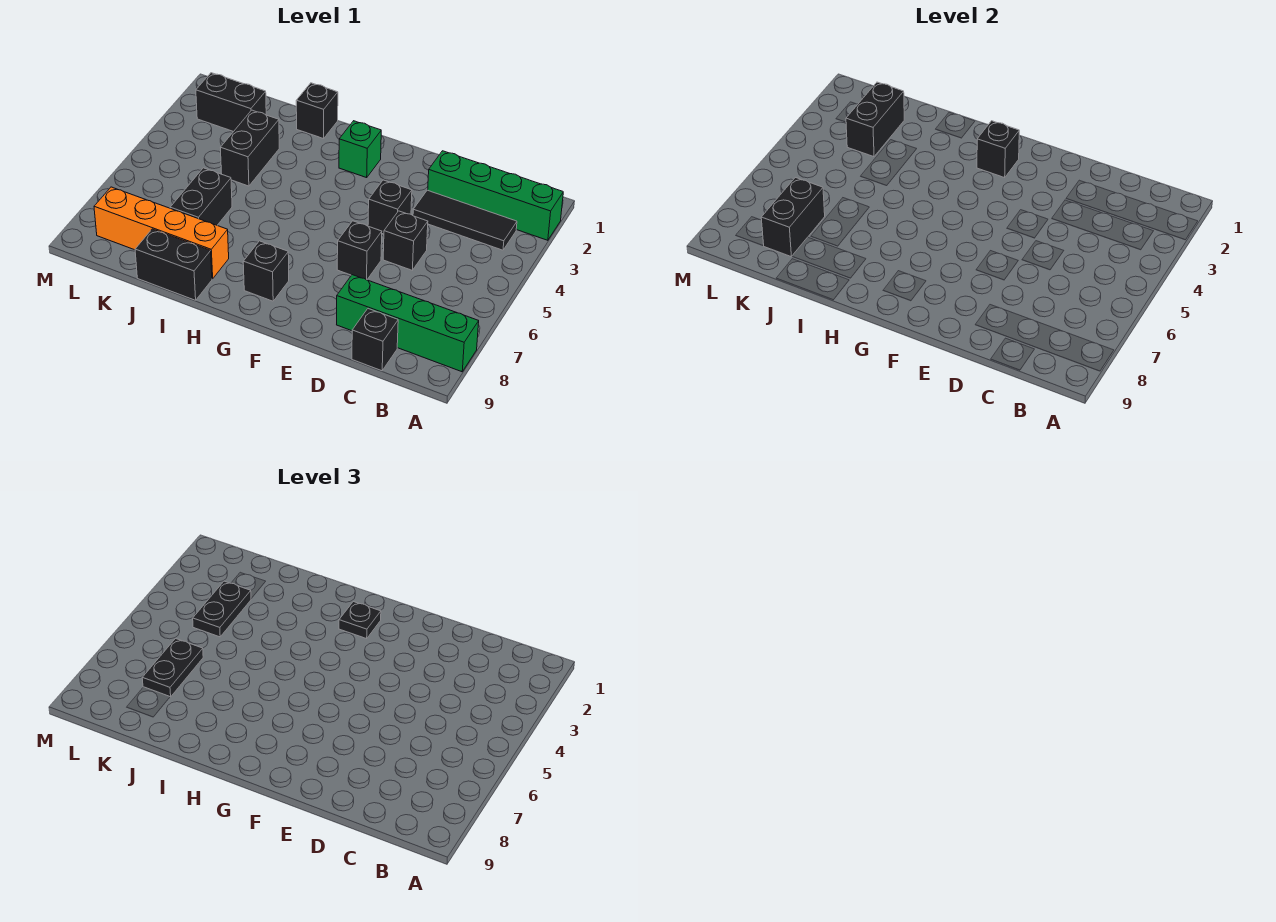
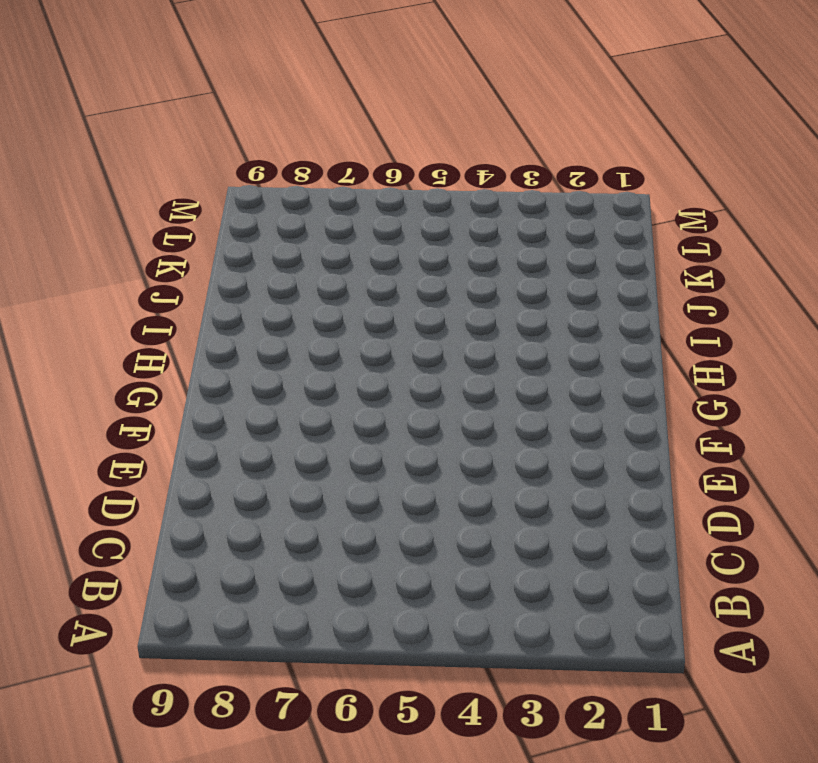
none -> green brick A2:D2 level 1
none -> green brick A8:D8 level 1
none -> black tile B3:D3 level 1

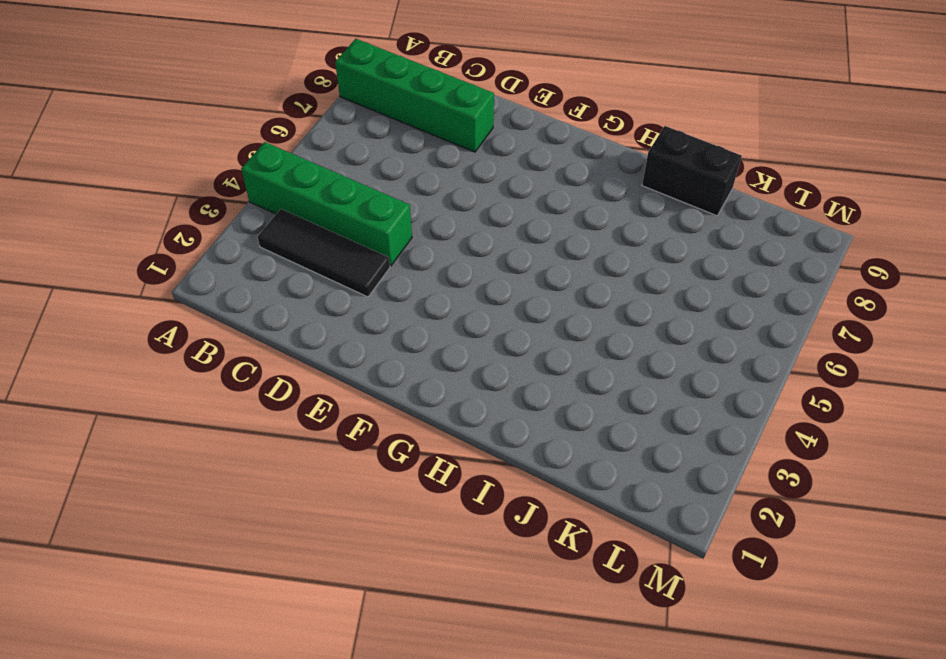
green brick A4:D4 level 1 -> green brick A2:D2 level 1
none -> black brick C9 level 1
none -> black brick D5 level 1
none -> black brick E4 level 1

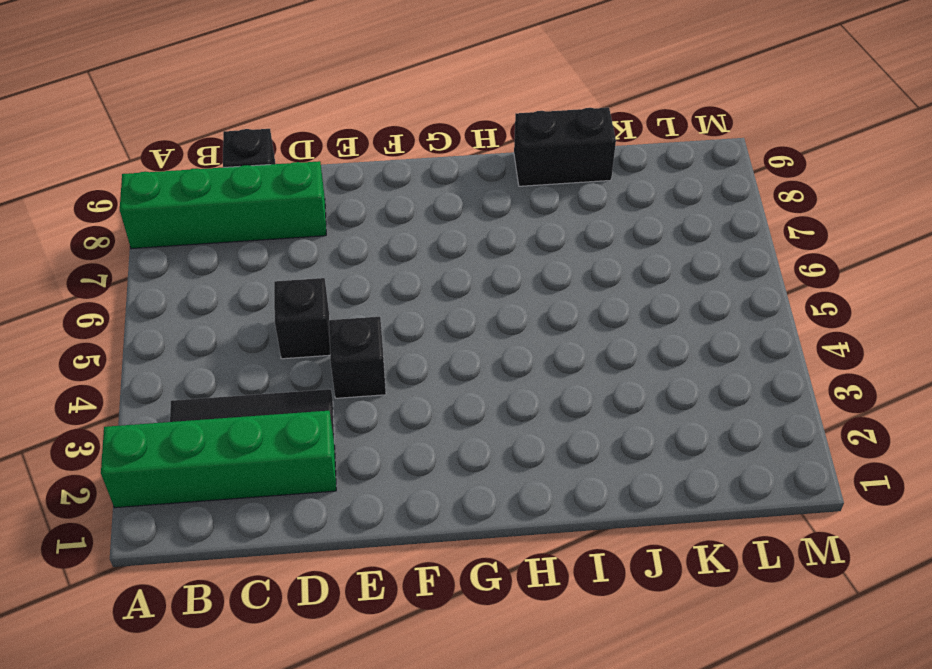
none -> black brick E6 level 1
none -> green brick G2 level 1
none -> black brick G8 level 1

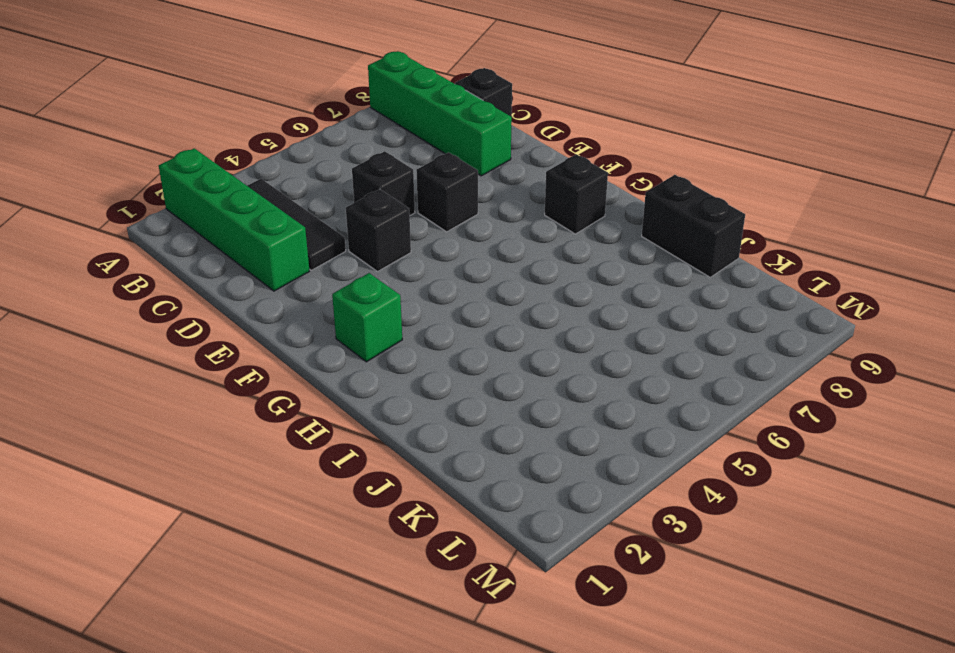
none -> black brick I1 level 1
none -> orange brick I8:L8 level 1
none -> black brick J3:J4 level 1

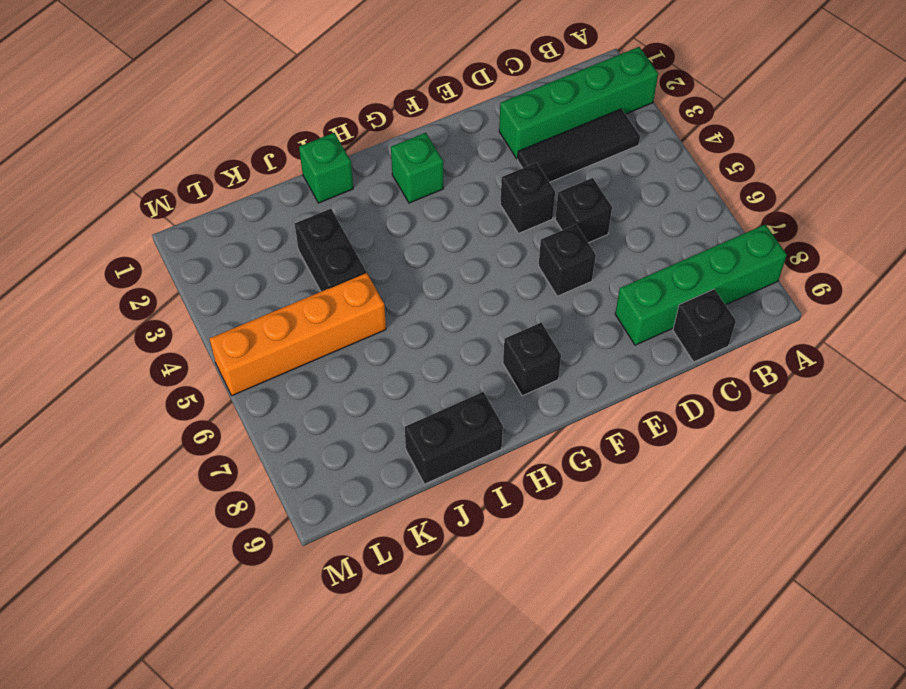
green brick I1 level 1 -> black brick I1 level 1
orange brick J5:M5 level 1 -> orange brick I8:L8 level 1
none -> black brick J6:J7 level 1
none -> black brick K2:L2 level 1
none -> black brick G2 level 2

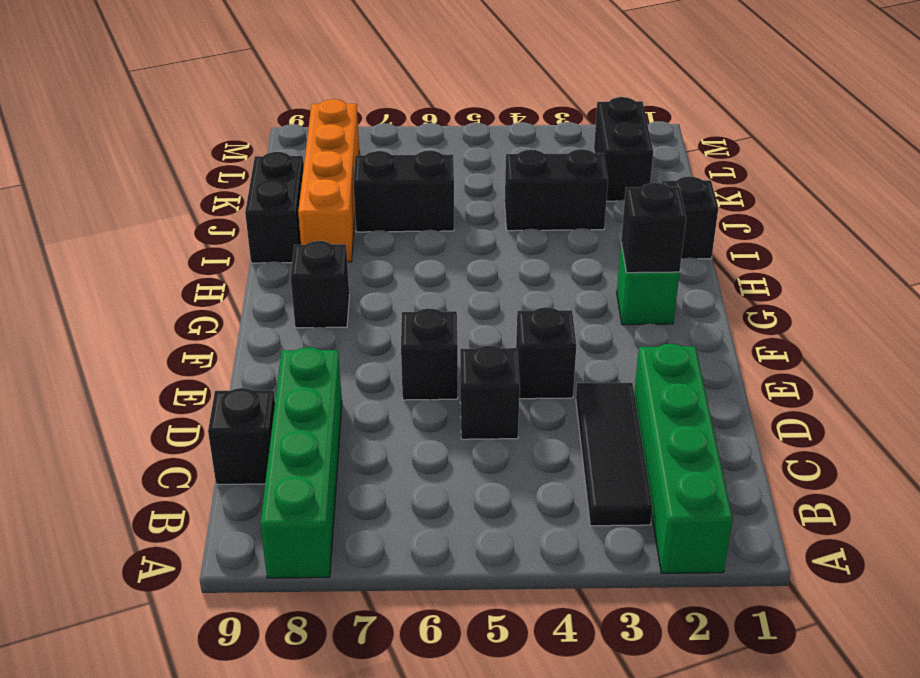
none -> black brick K2:K3 level 2
none -> black brick K7:K8 level 2
none -> black plate G2 level 3

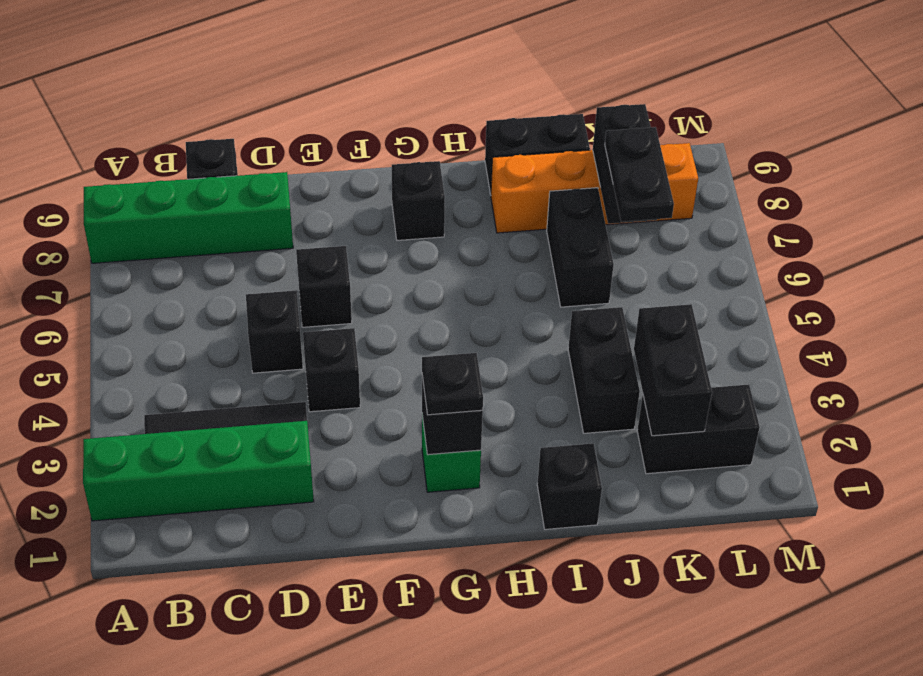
none -> black plate K3:K4 level 3

